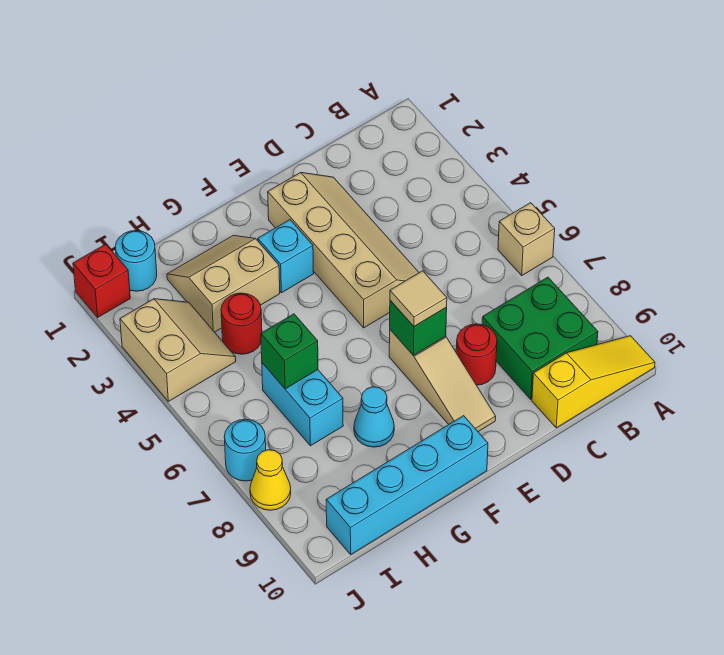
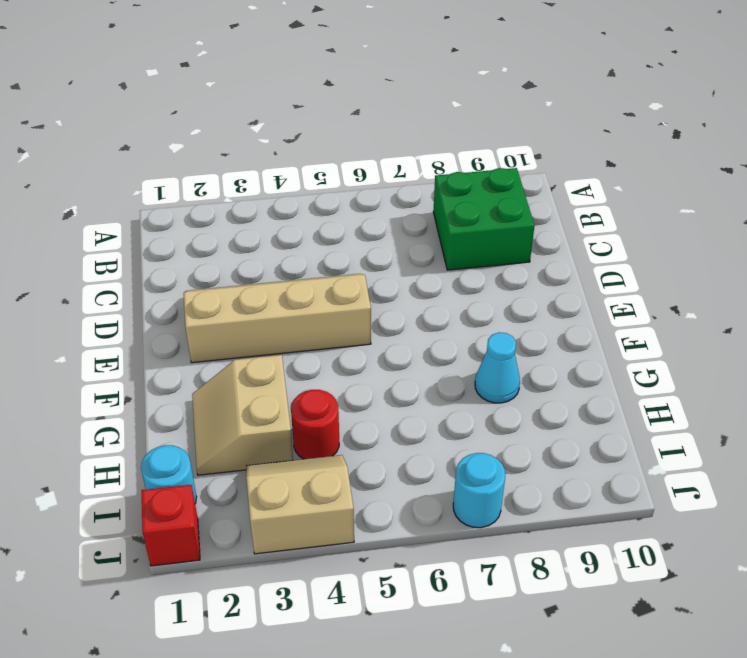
none -> tan brick A6 level 1
none -> yellow slope A10:C10 level 1 top C
none -> red round brick D8 level 1

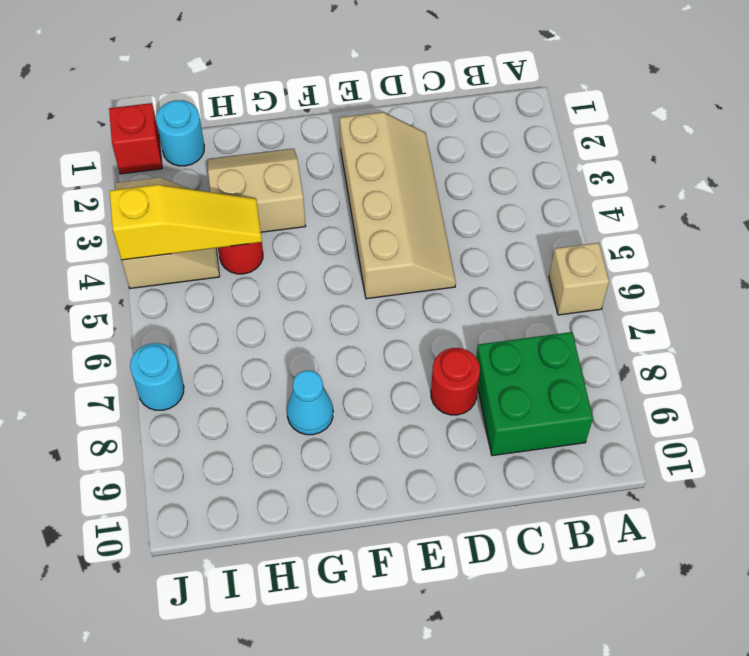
yellow slope H4:J4 level 2 top J -> yellow slope A10:C10 level 1 top C
none -> tan slope E7:E9 level 1 top 7
none -> cyan brick F3 level 1
none -> cyan brick F10:I10 level 1

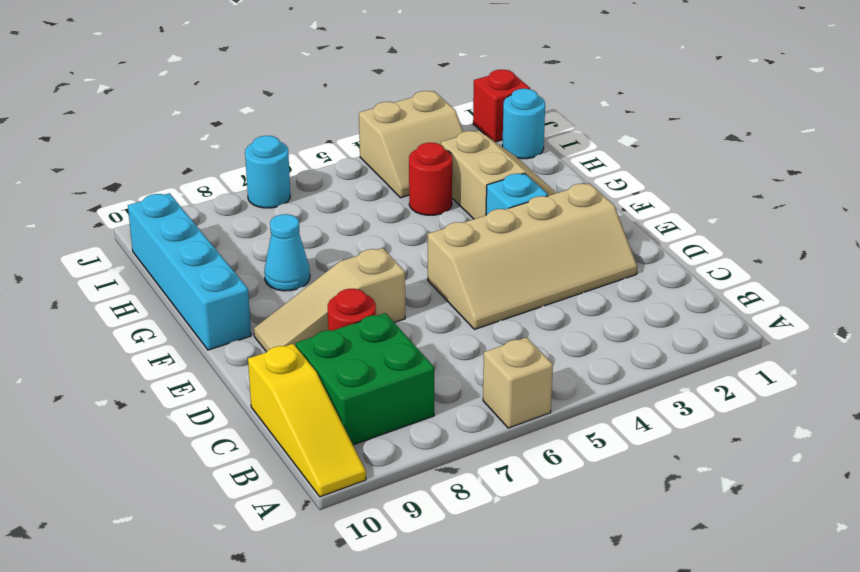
none -> cyan brick H6:H7 level 1
none -> yellow cone J8 level 1
none -> green brick E7 level 2

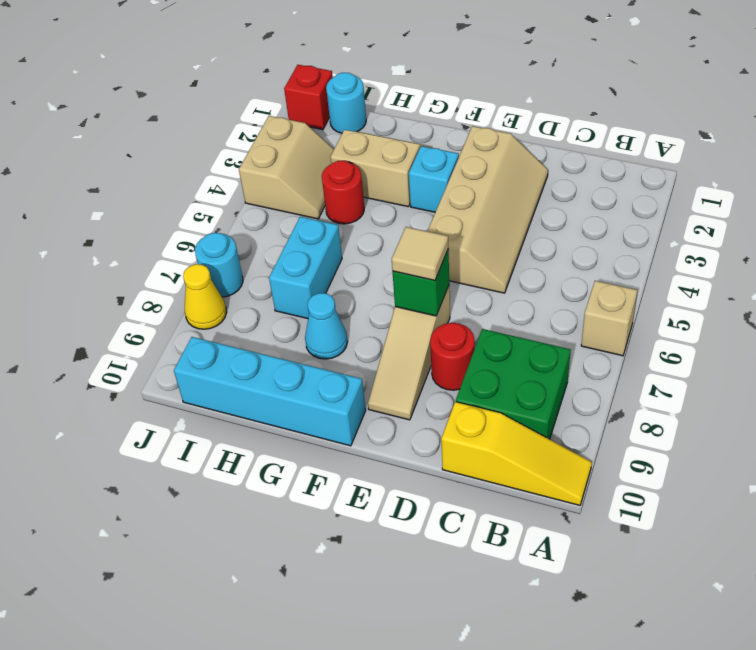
none -> green brick H6 level 2

